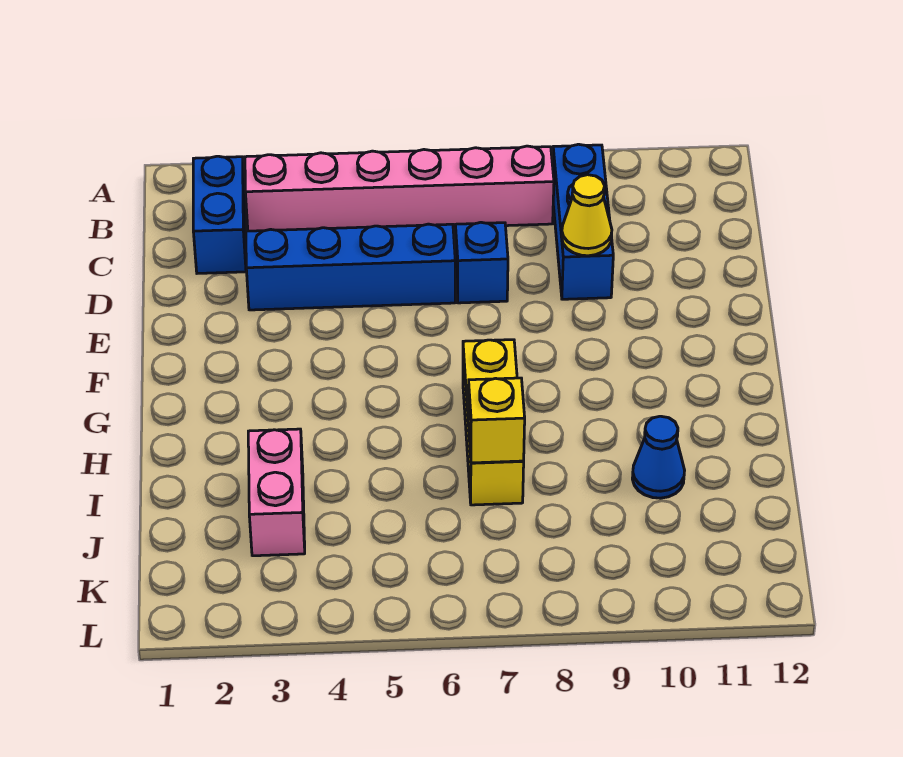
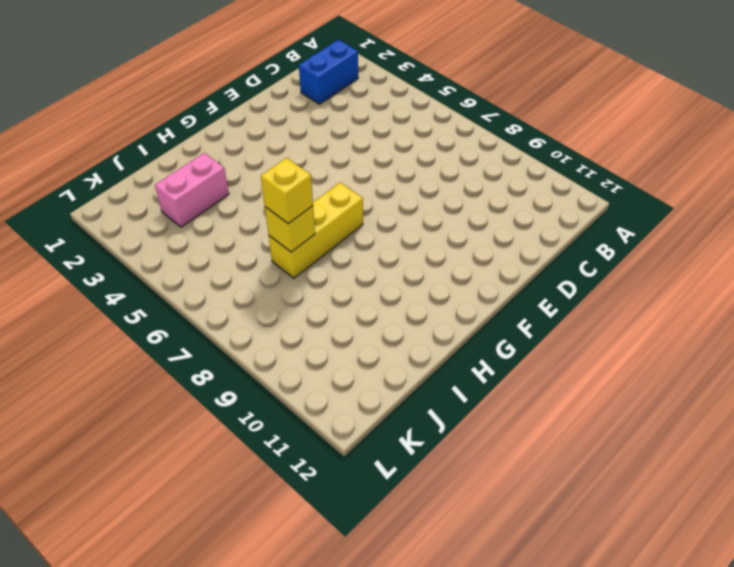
yellow brick I7 level 3 -> none
none -> pink brick B3:B8 level 1
none -> blue brick B9:D9 level 1

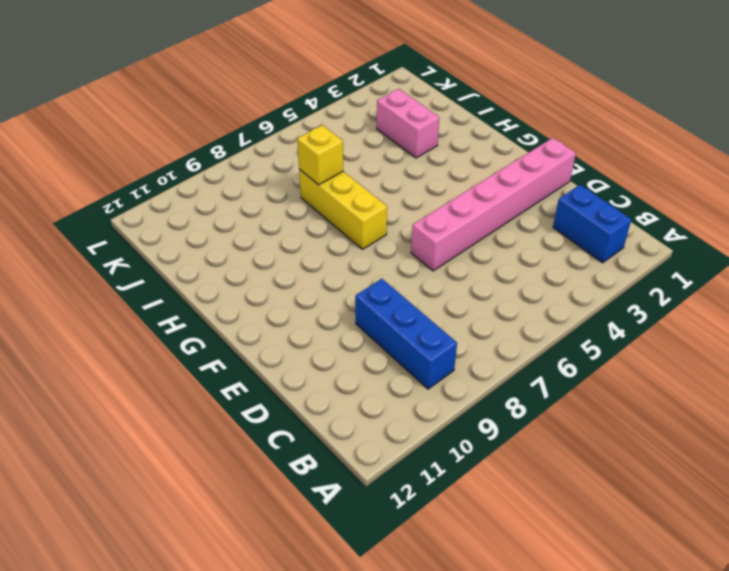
pink brick E1:E6 level 1 -> pink brick B3:B8 level 1
none -> blue brick D3:D6 level 1
none -> blue brick D7 level 1

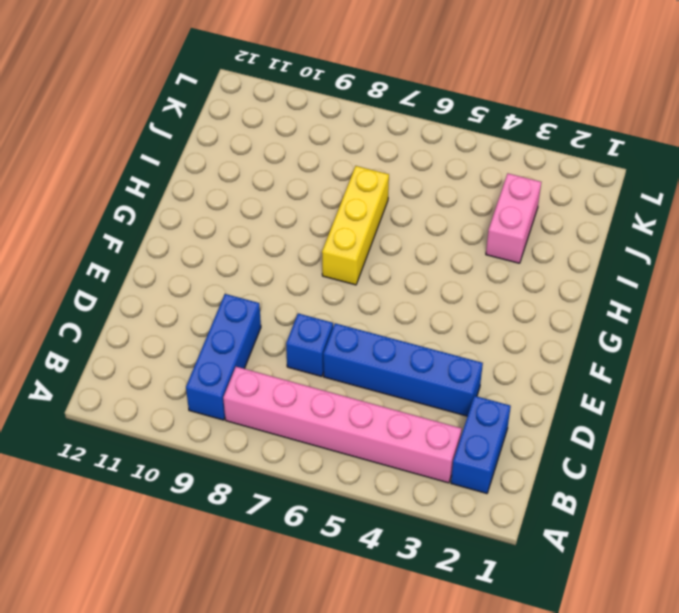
none -> blue cone I10 level 1
none -> yellow cone D9 level 2

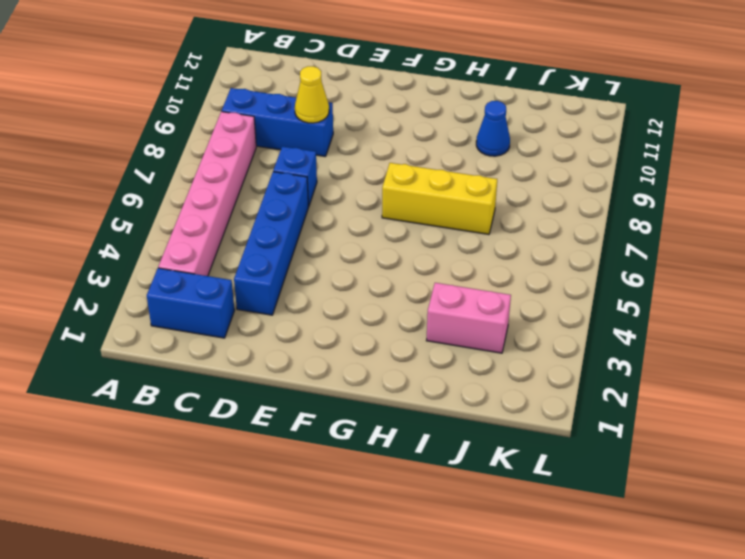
none -> yellow brick I7 level 2

